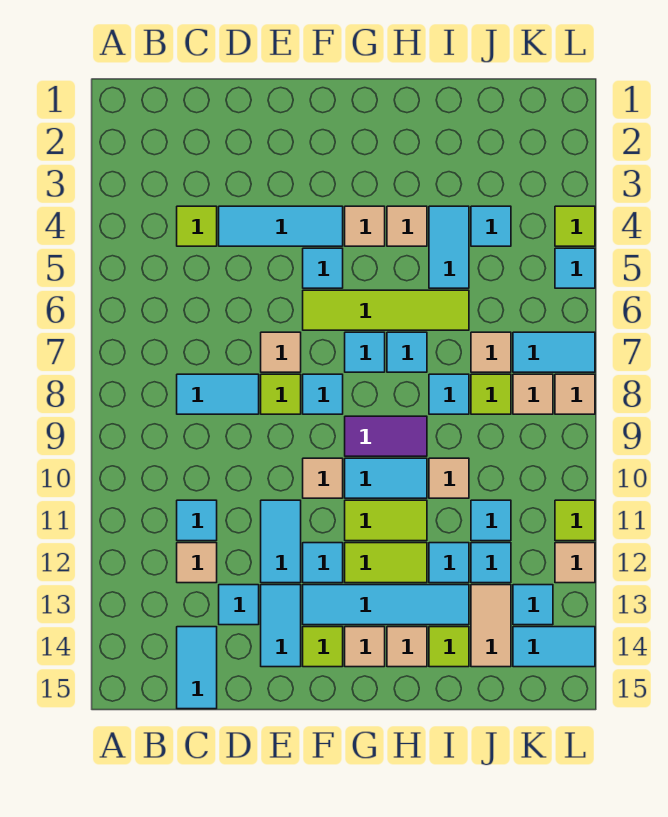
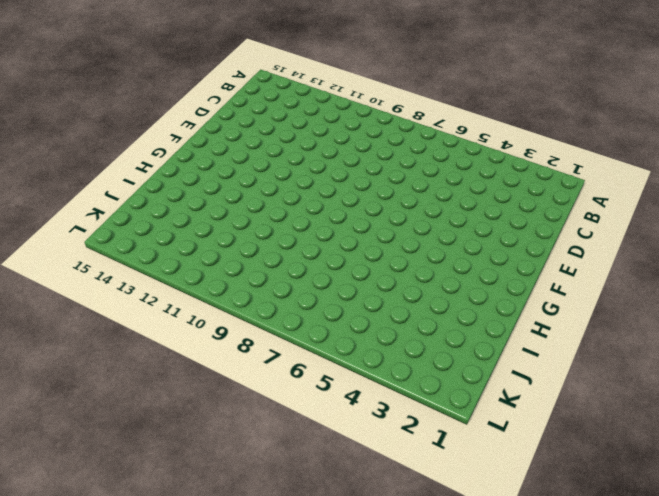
none -> lime tile C4 level 1
none -> cyan tile C8:D8 level 1
none -> cyan tile C11 level 1
none -> tan tile C12 level 1

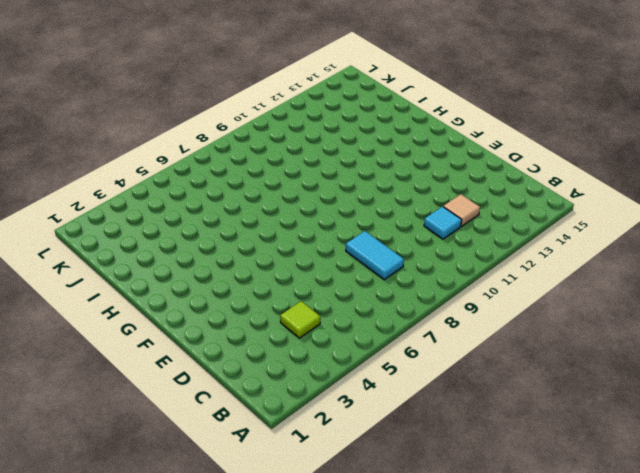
none -> cyan tile C14:C15 level 1
none -> cyan tile D4:F4 level 1
none -> cyan tile D13 level 1
none -> tan tile E7 level 1

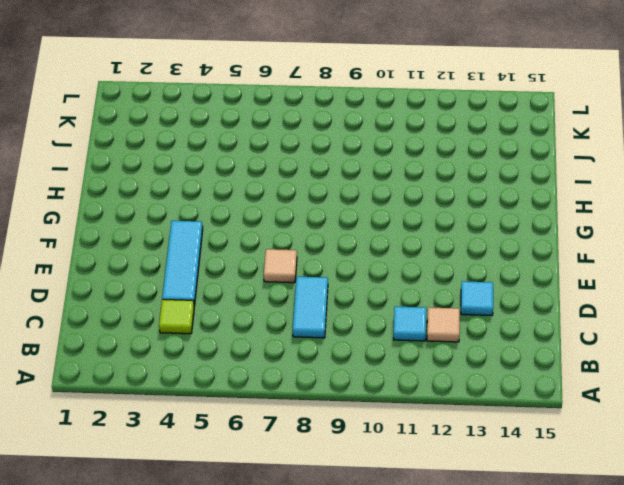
none -> cyan tile C14:C15 level 1
none -> lime tile E8 level 1
none -> cyan tile E11:E12 level 1
none -> cyan tile E13:E14 level 1

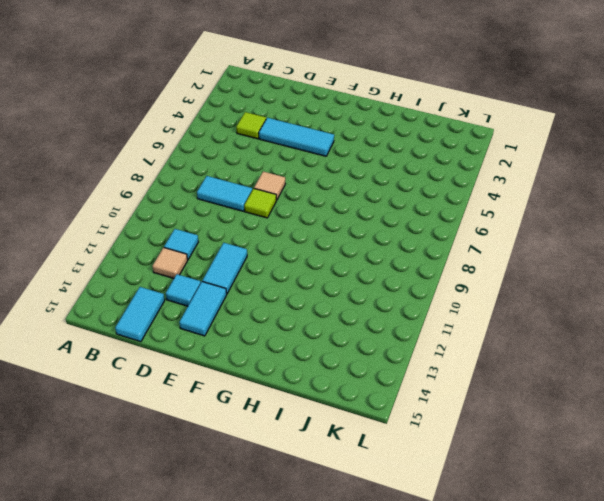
none -> cyan tile F5 level 1
none -> lime tile F6:I6 level 1
none -> cyan tile F8 level 1
none -> tan tile F10 level 1

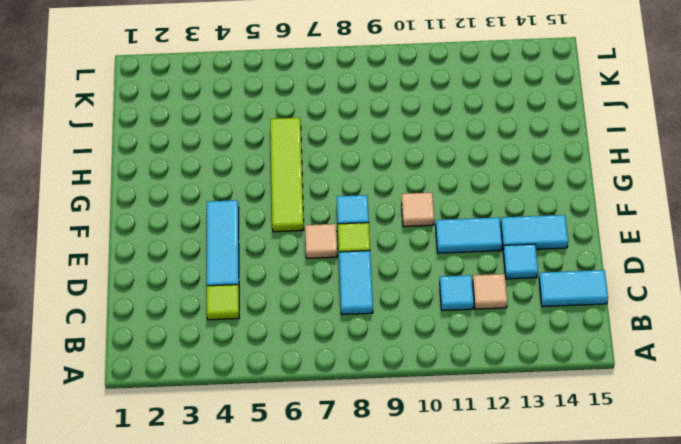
none -> cyan tile F5 level 1
none -> cyan tile F12 level 1
none -> cyan tile F13:I13 level 1
none -> lime tile F14 level 1

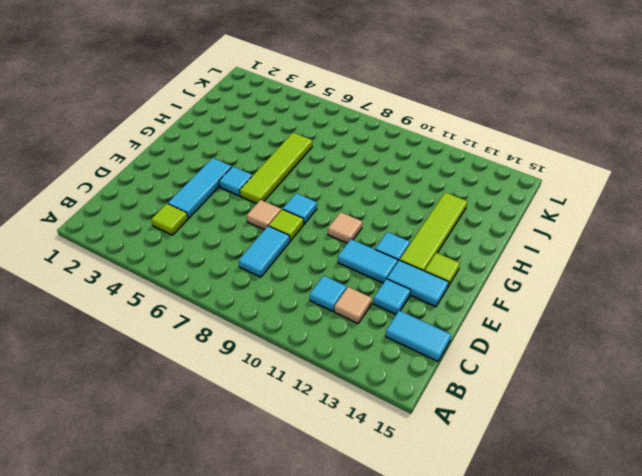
lime tile F13:I13 level 1 -> cyan tile F13:I13 level 1
none -> tan tile G4 level 1
none -> cyan tile G7 level 1
none -> purple tile G9:H9 level 1
none -> cyan tile G10:H10 level 1

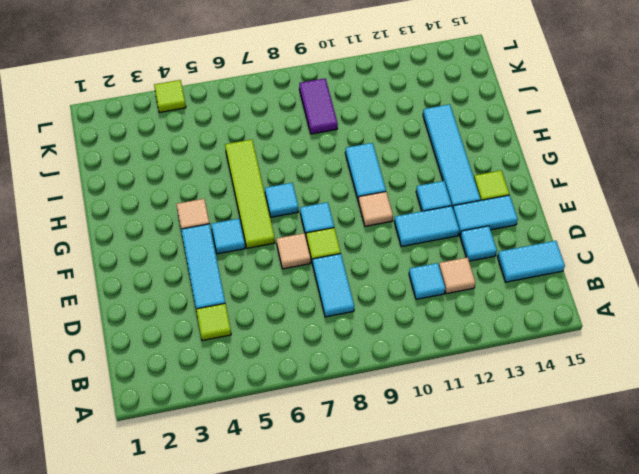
purple tile J9:K9 level 1 -> purple tile G9:H9 level 1
none -> lime tile G11:H11 level 1
none -> lime tile G12:H12 level 1
none -> tan tile G14 level 1
none -> tan tile H4 level 1

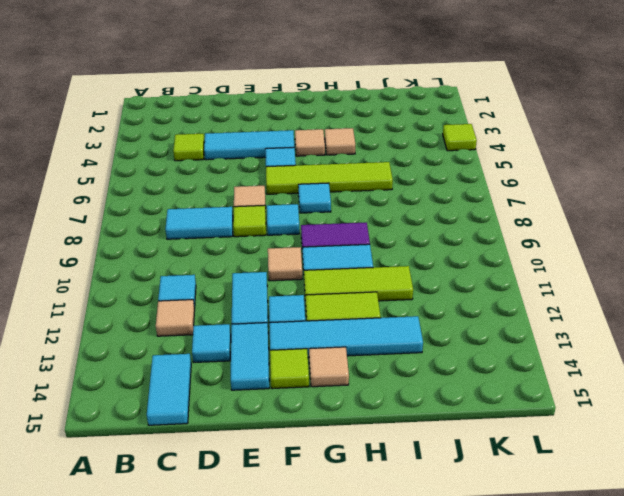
lime tile G11:I11 level 1 -> lime tile G11:H11 level 1
none -> cyan tile H7 level 1
none -> tan tile H14 level 1
none -> cyan tile I4:I5 level 1
none -> cyan tile I8 level 1

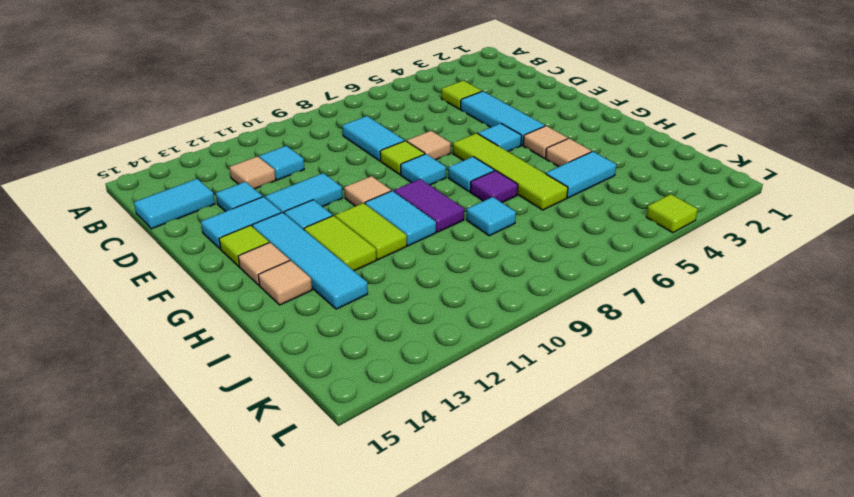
purple tile H7 level 1 -> cyan tile H7 level 1
none -> tan tile I10 level 1
none -> cyan tile I12 level 1
none -> lime tile I14 level 1
none -> cyan tile J4 level 1

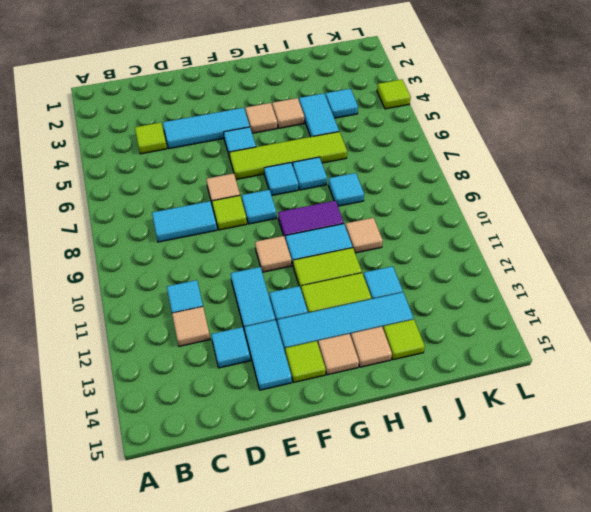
none -> cyan tile C14:C15 level 1
none -> tan tile J7 level 1
none -> lime tile J8 level 1
none -> cyan tile J11 level 1

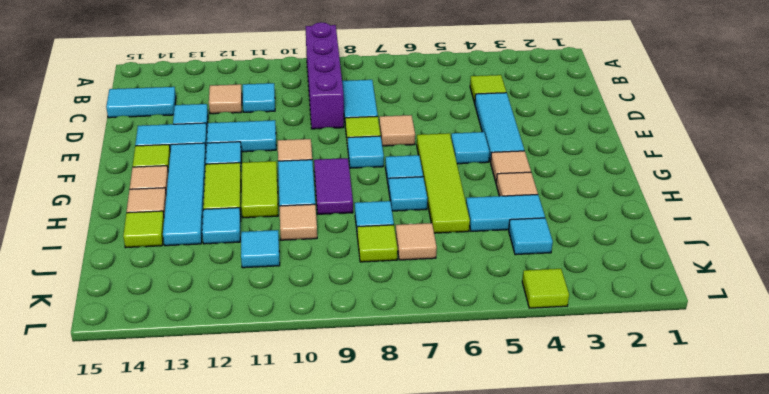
purple brick A9:D9 level 1 -> none
none -> cyan tile J12 level 1
none -> tan tile J13:J14 level 1
none -> cyan tile K7:L7 level 1
none -> tan tile K8 level 1

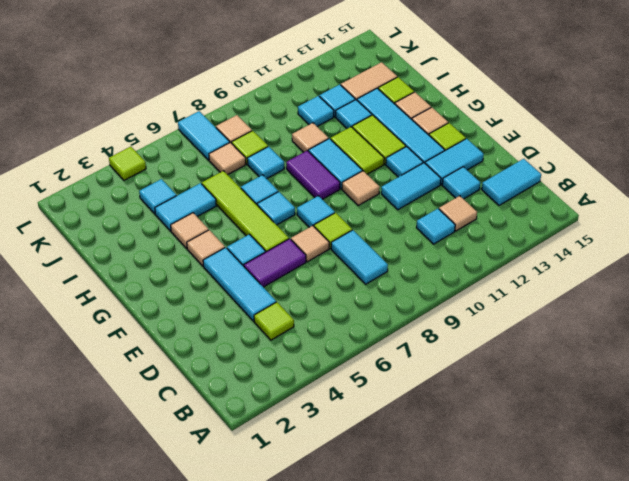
purple tile E5:E6 level 1 -> none
none -> cyan tile K13 level 1
none -> cyan tile K14:L14 level 1
none -> cyan tile L5 level 1
none -> tan tile L8 level 1

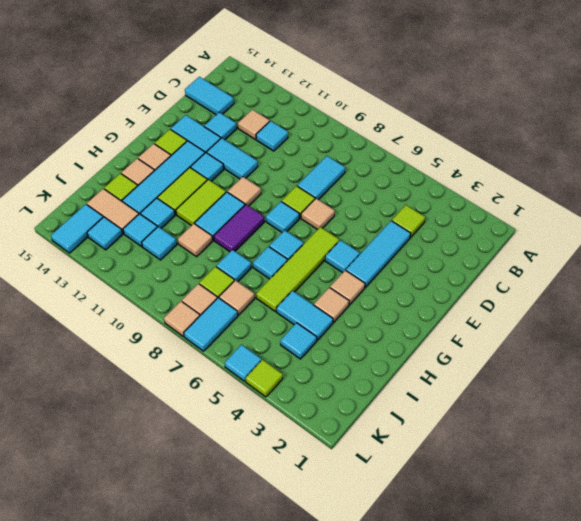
none -> lime tile L11 level 1
none -> tan tile L12 level 1

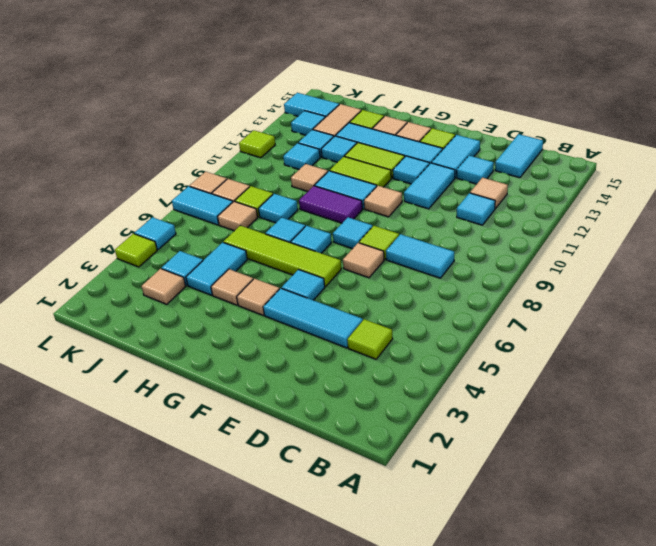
tan tile J3 level 1 -> tan tile L12 level 1

